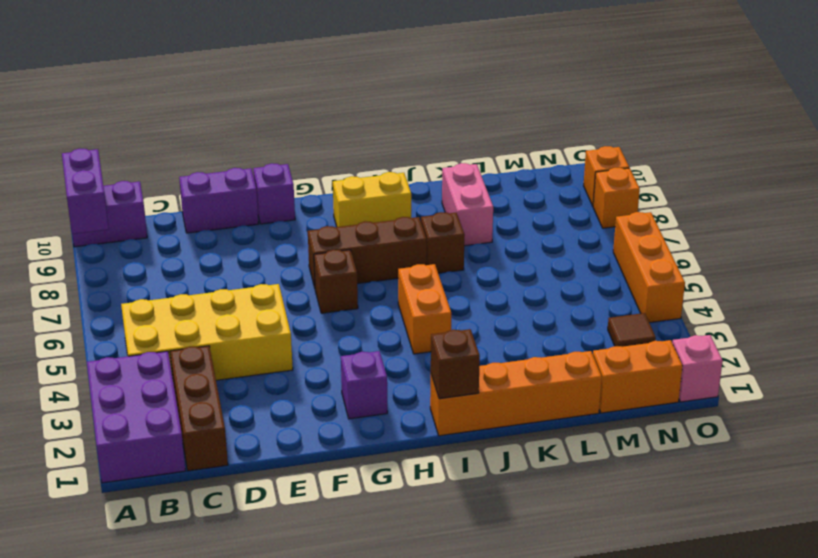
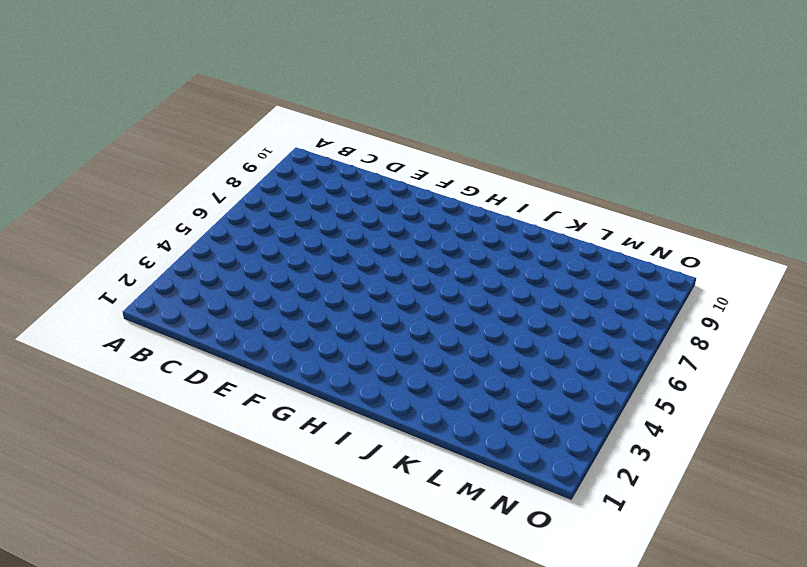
none -> purple brick A1:B3 level 1
none -> purple brick A10:B10 level 1
none -> yellow brick B4:E5 level 1

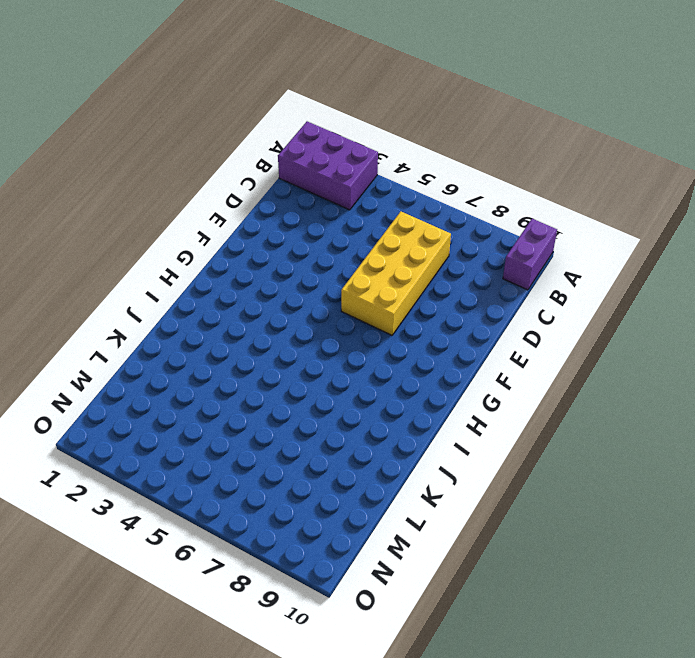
yellow brick C6:F7 level 1 -> yellow brick B4:E5 level 1
none -> brown brick C1:C3 level 1
none -> purple brick D10:E10 level 1
none -> purple brick F10 level 1

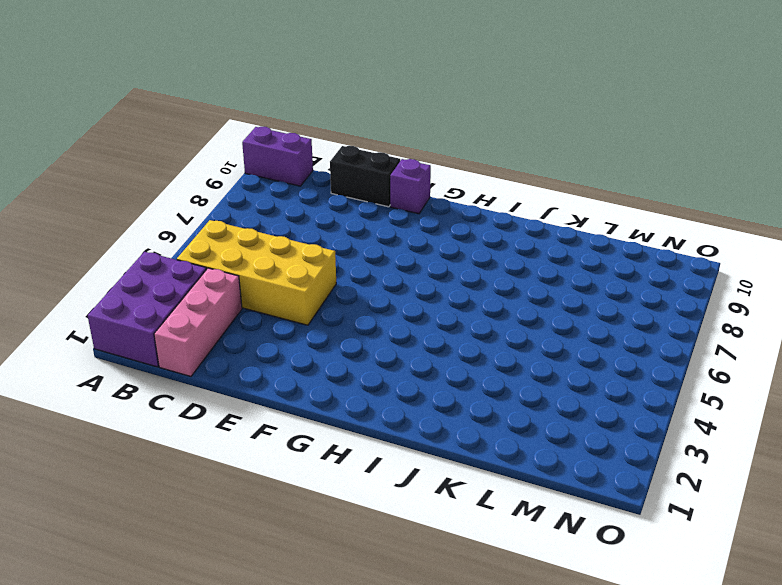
pink brick C1:C3 level 1 -> brown brick C1:C3 level 1
black brick D10:E10 level 1 -> purple brick D10:E10 level 1
none -> purple brick G2 level 1
none -> brown brick G6 level 1
none -> brown brick G7:I7 level 1

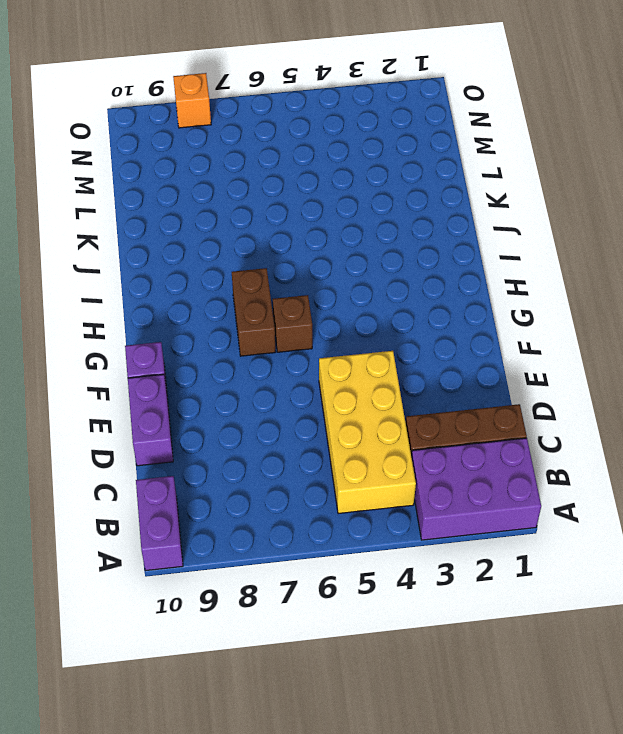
brown brick G7:H7 level 1 -> brown brick G7:I7 level 1
none -> purple brick G2 level 1
none -> yellow brick H9:I9 level 1
none -> orange brick I1:L1 level 1

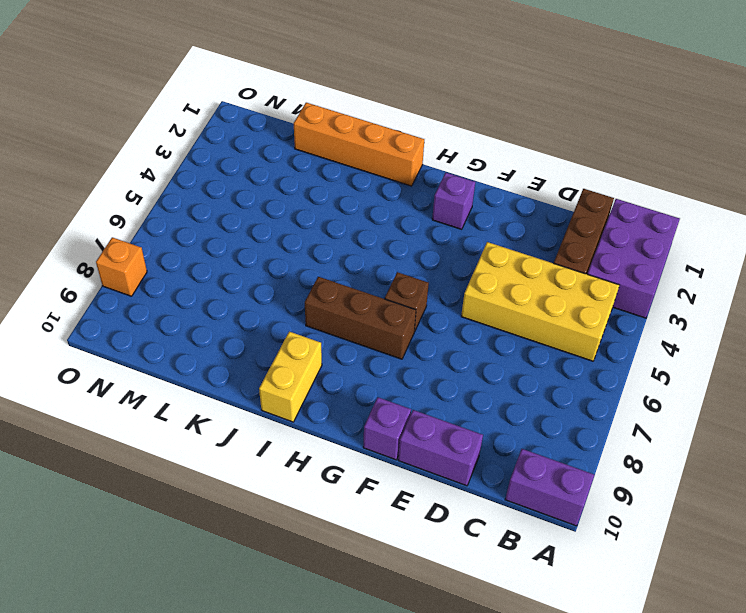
yellow brick I9:I10 level 1 -> yellow brick H9:I9 level 1
none -> orange brick I4:I5 level 1
none -> brown brick J7 level 1
none -> pink brick K8:K9 level 1

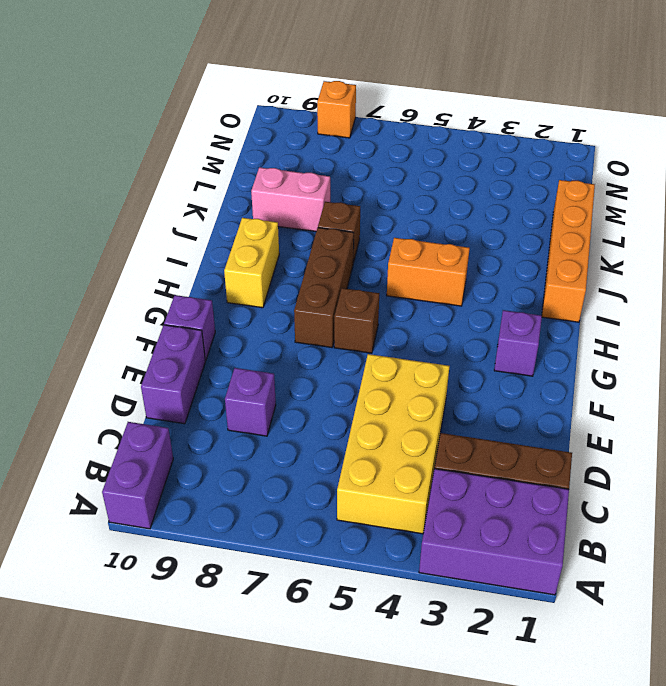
purple brick D8 level 1 -> none
none -> orange brick M1:N1 level 1
none -> brown tile N3 level 1
none -> pink brick O1 level 1

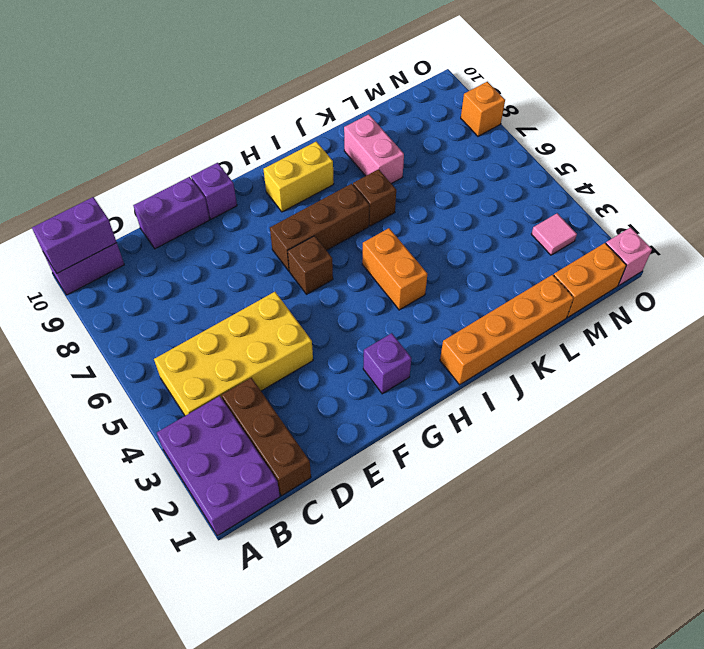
purple brick A10:B10 level 2 -> purple brick A9:A10 level 2
pink tile N3 level 1 -> brown tile N3 level 1
none -> orange brick O4:O6 level 1
none -> orange brick O9 level 1
none -> brown brick I1 level 2

